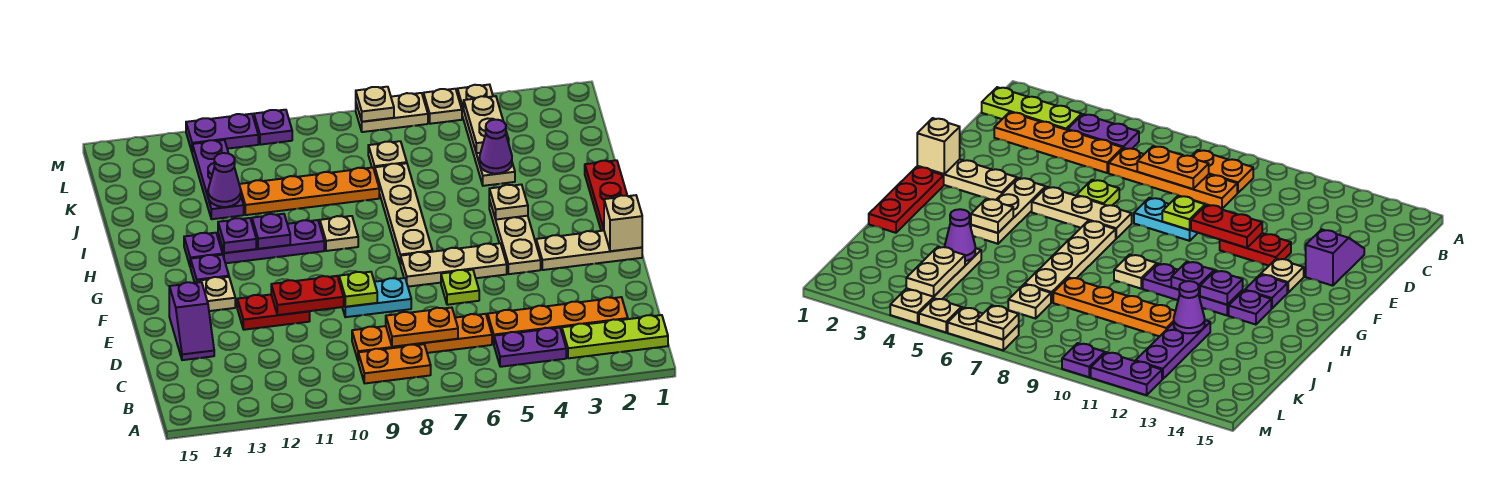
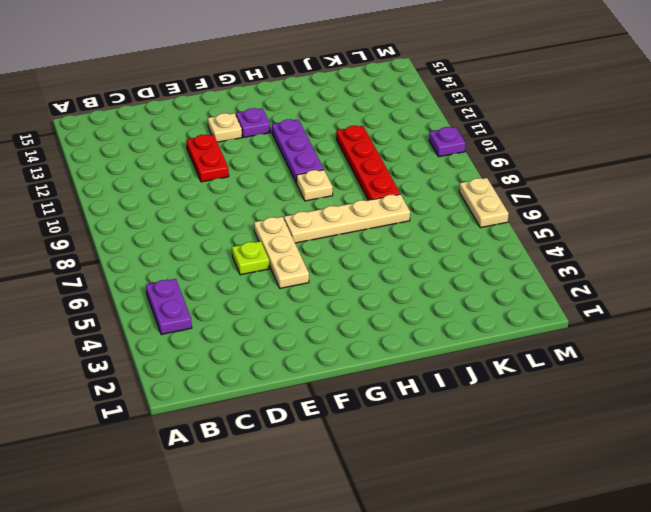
red plate J8:J11 level 1 -> orange plate J8:J11 level 1
none -> lime plate B1:B3 level 1
none -> orange plate B8:B9 level 1
none -> orange plate C2:C5 level 1
none -> orange plate C6:C9 level 1

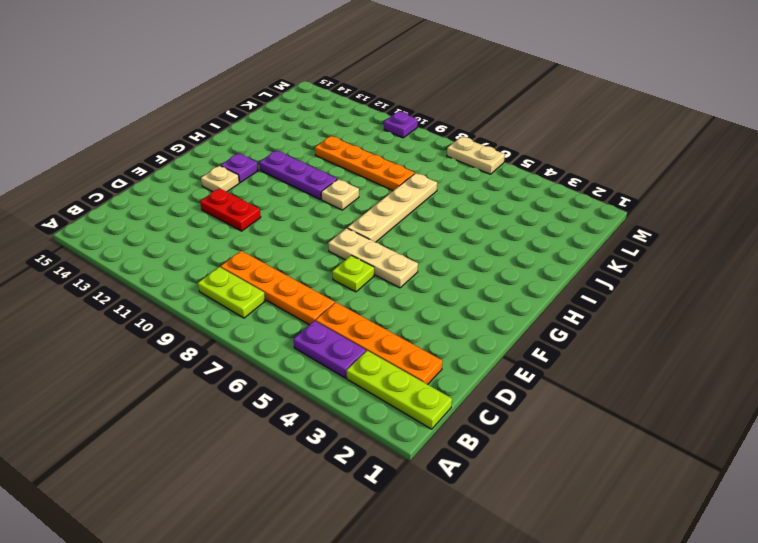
lime plate B8:B9 level 1 -> orange plate B8:B9 level 1
none -> purple slope D14:E14 level 1 top E
none -> cyan plate E8:E9 level 1
none -> tan plate F1:F3 level 1
none -> tan plate F4:H4 level 1

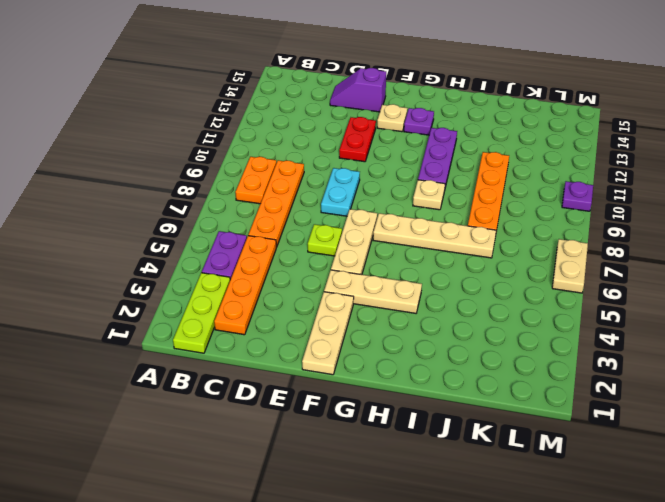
none -> red plate G1:I1 level 1
none -> purple plate H13 level 1
none -> tan plate J4:M4 level 1
none -> purple plate J12:L12 level 1

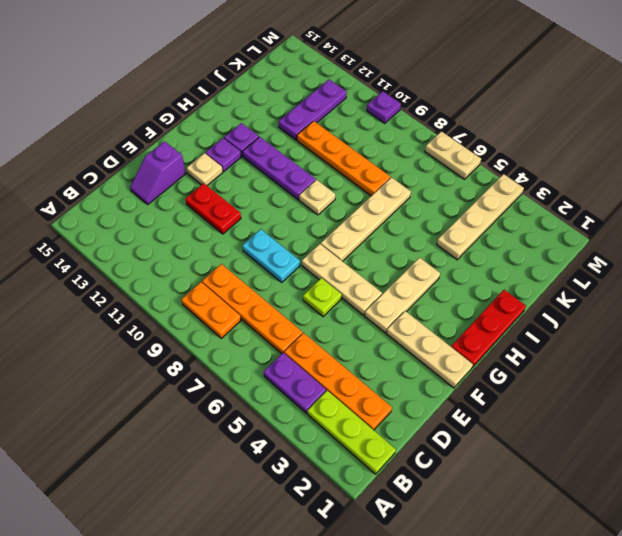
none -> tan plate K7 level 1
none -> tan plate M5 level 1
none -> purple plate M11:M12 level 1
none -> orange plate C7:C8 level 2

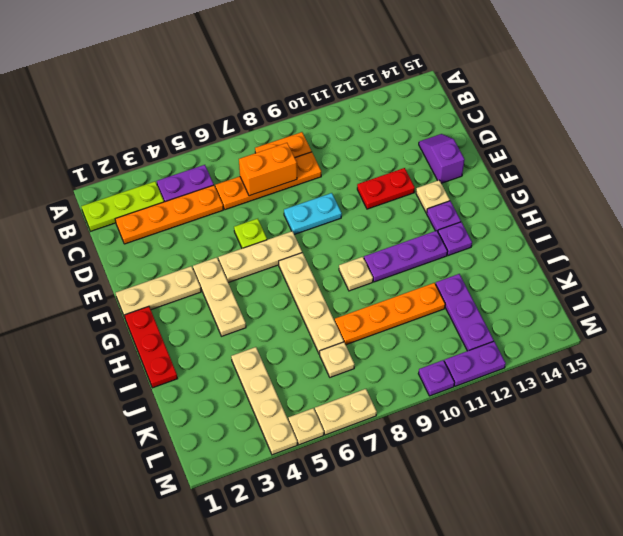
orange brick C7:C8 level 2 -> orange plate C7:C8 level 2
none -> lime plate E9 level 2
none -> red plate E10:E11 level 2
none -> tan brick F1 level 2
none -> tan plate H4 level 2

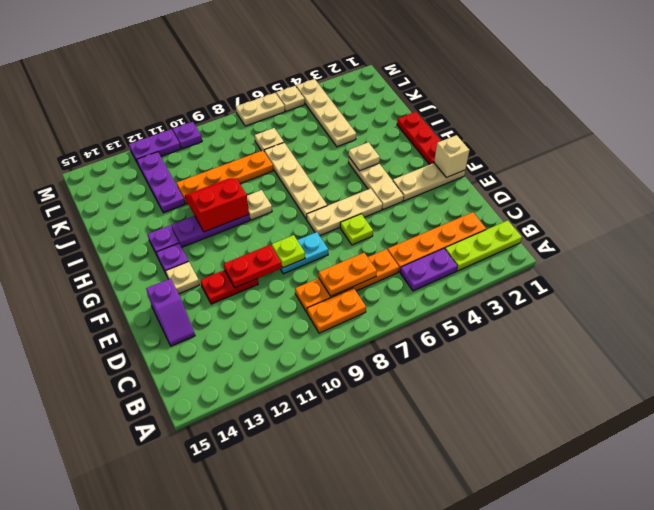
red slope H10:I11 level 2 top H -> purple plate H11 level 2
none -> purple plate H12 level 2
none -> purple cone J4 level 2
none -> purple cone J12 level 2
none -> tan plate K4:L4 level 2

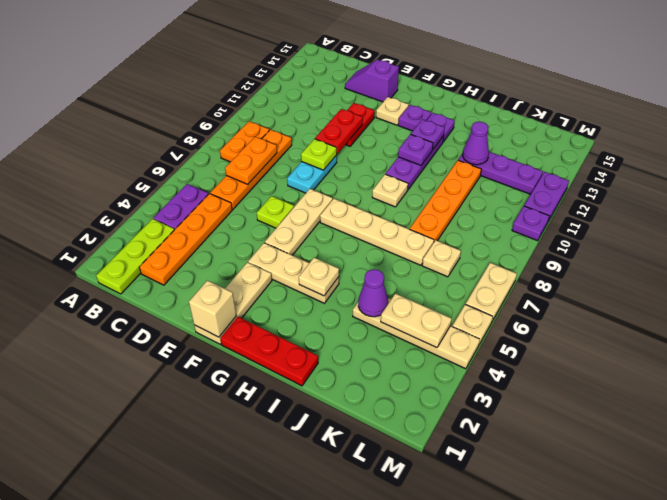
none -> tan plate M7 level 2

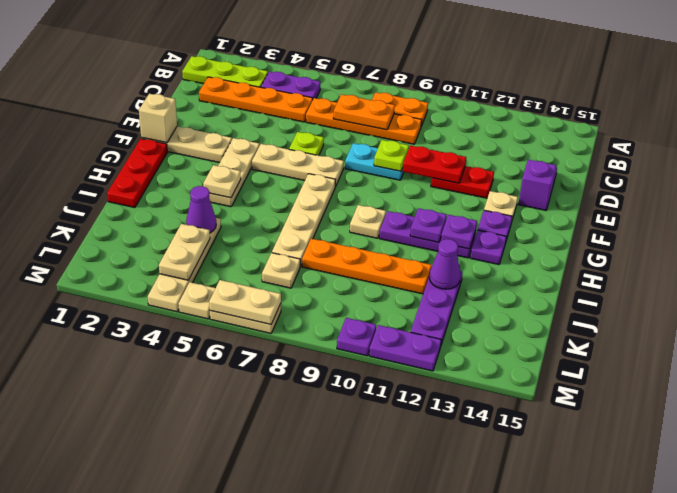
tan plate M6:M7 level 2 -> tan plate M7 level 2

